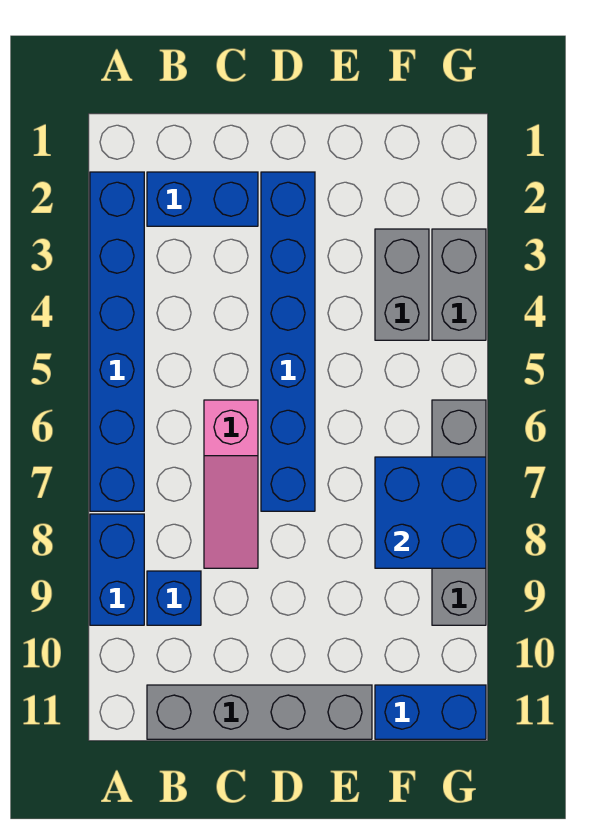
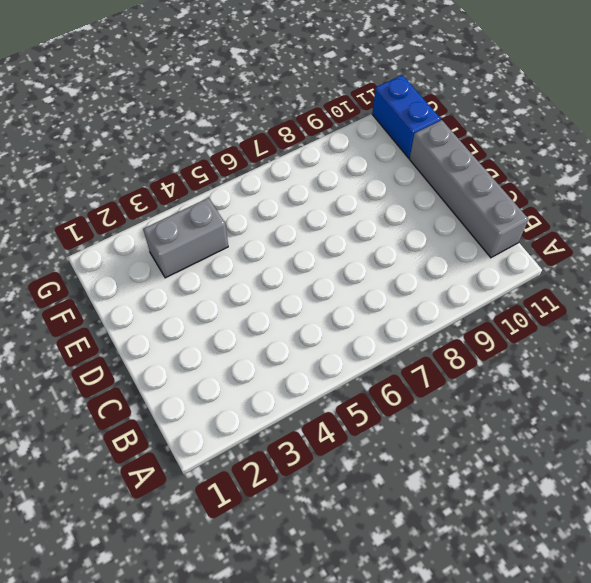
none -> blue brick A2:A7 level 1
none -> blue brick A8:A9 level 1
none -> blue brick B2:C2 level 1

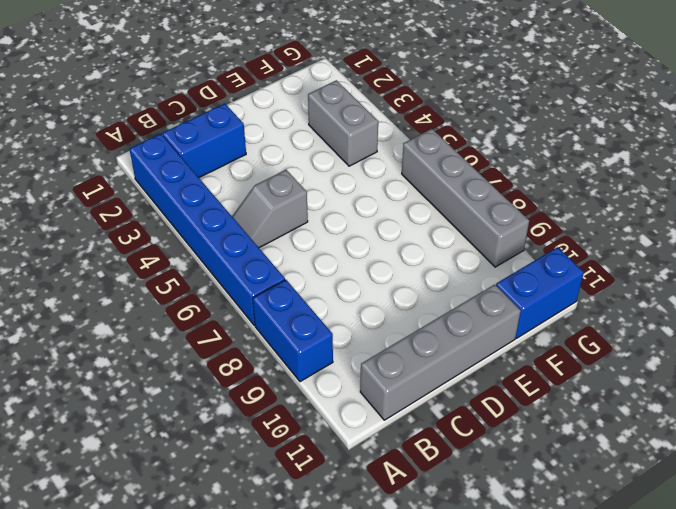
grey slope B5:C5 level 1 top C -> none
none -> blue brick B9 level 1
none -> pink slope C6:C8 level 1 top 6
none -> blue brick D2:D7 level 1

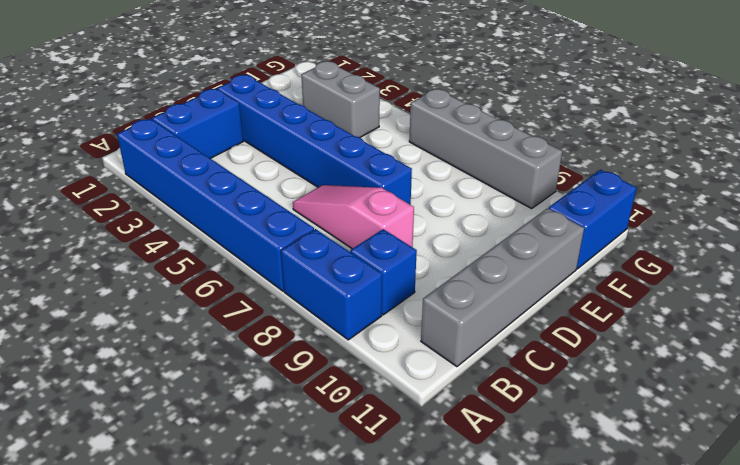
pink slope C6:C8 level 1 top 8 -> pink slope C6:C8 level 1 top 6
none -> grey brick G3:G4 level 1
none -> blue brick F7:G8 level 2

